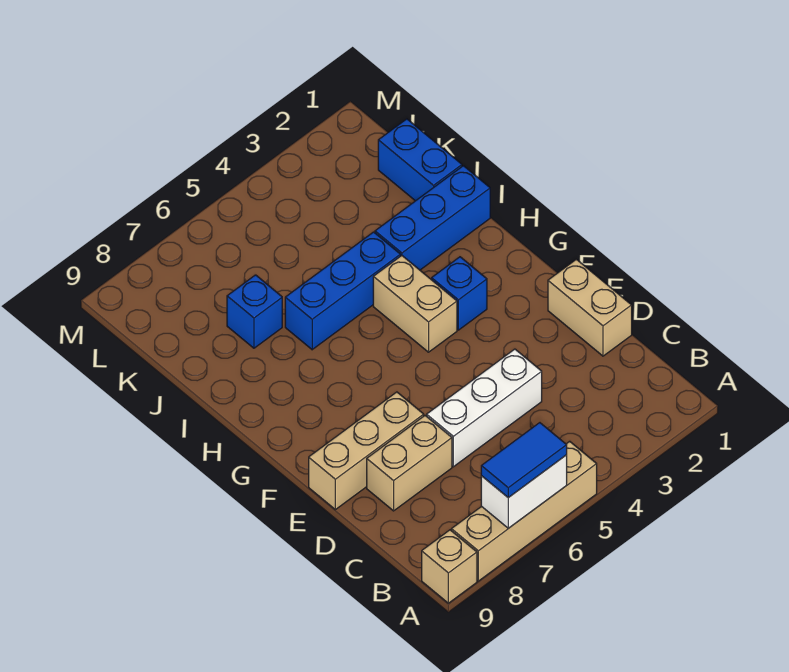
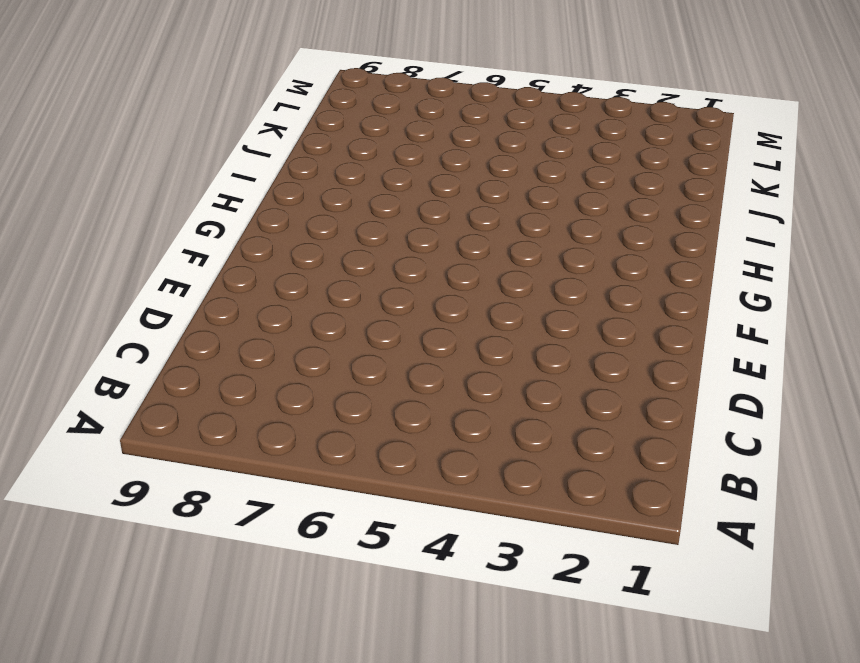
none -> tan brick A5:A8 level 1
none -> tan brick A9 level 1
none -> tan brick D1:E1 level 1

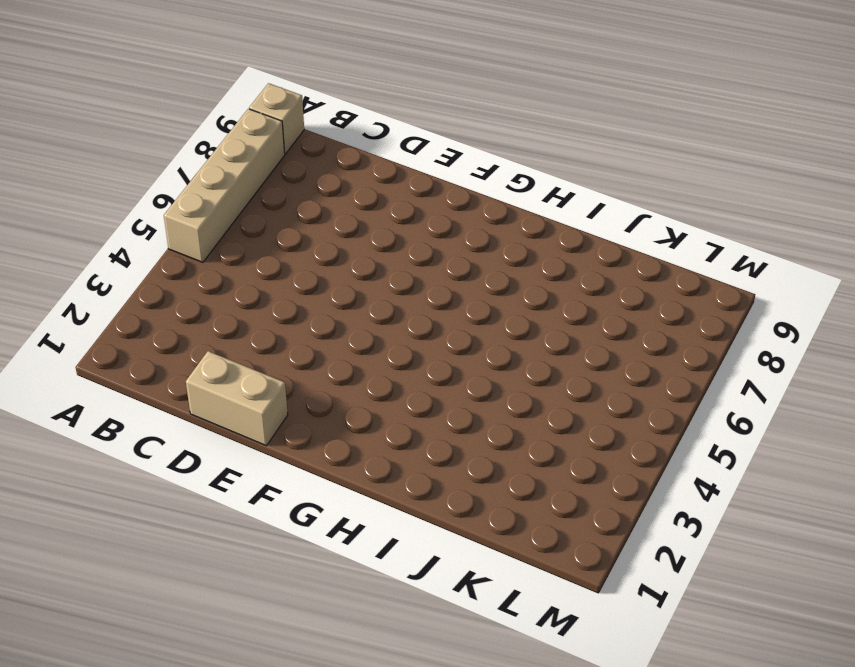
none -> white brick D4:D6 level 1
none -> tan brick D7:D8 level 1
none -> tan brick E7:E9 level 1

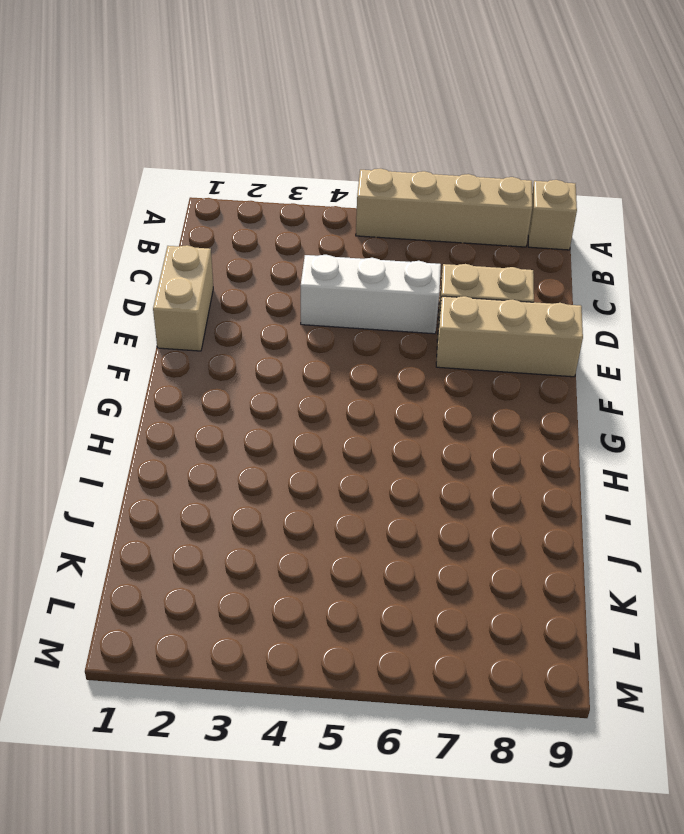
none -> blue brick G3 level 1
none -> tan brick G4:H4 level 1
none -> blue brick I1:I3 level 1

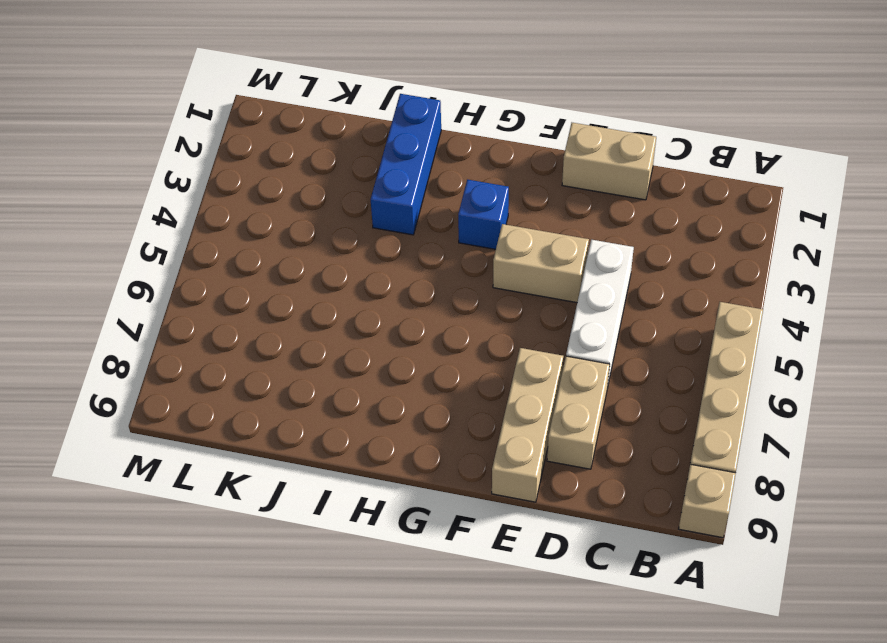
tan brick E4:F4 level 1 -> tan brick G4:H4 level 1
none -> blue brick I4:I6 level 1
none -> blue brick J1:K1 level 1
none -> blue brick J7 level 1

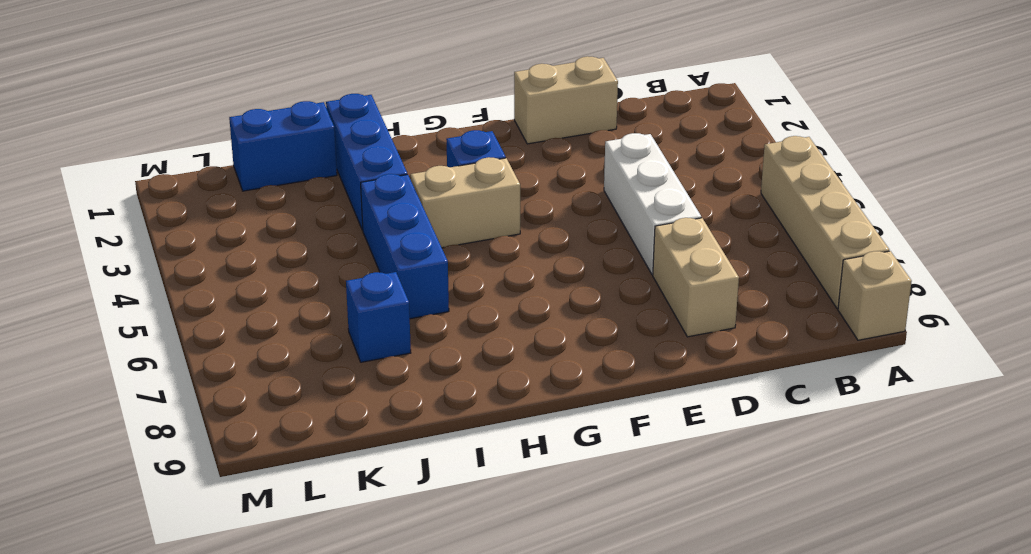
none -> tan brick E7:E9 level 1
none -> white brick A6:A7 level 2
none -> blue tile A6:A7 level 3

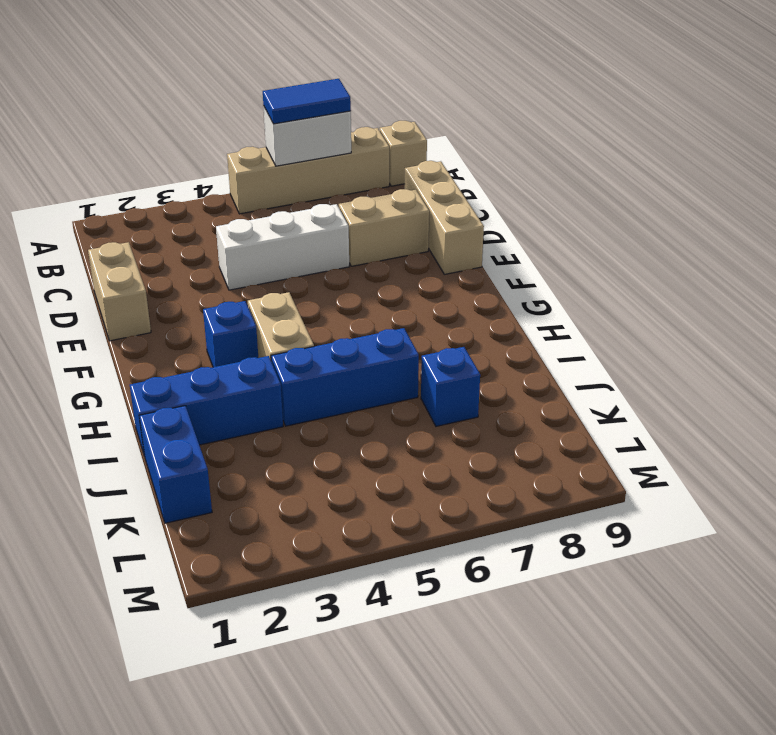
tan brick C9:E9 level 1 -> tan brick E7:E9 level 1

